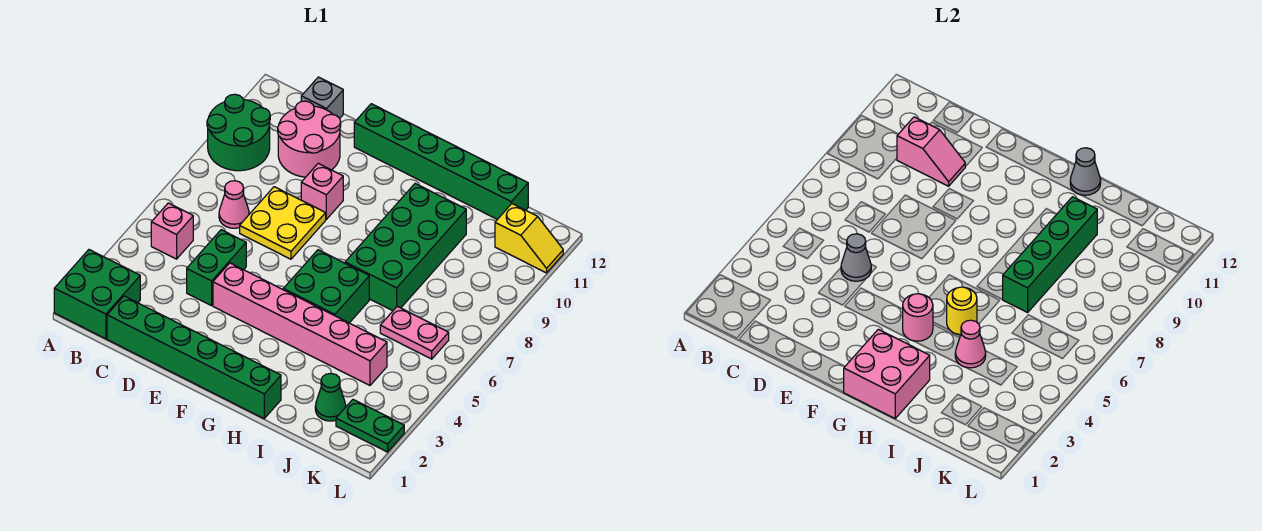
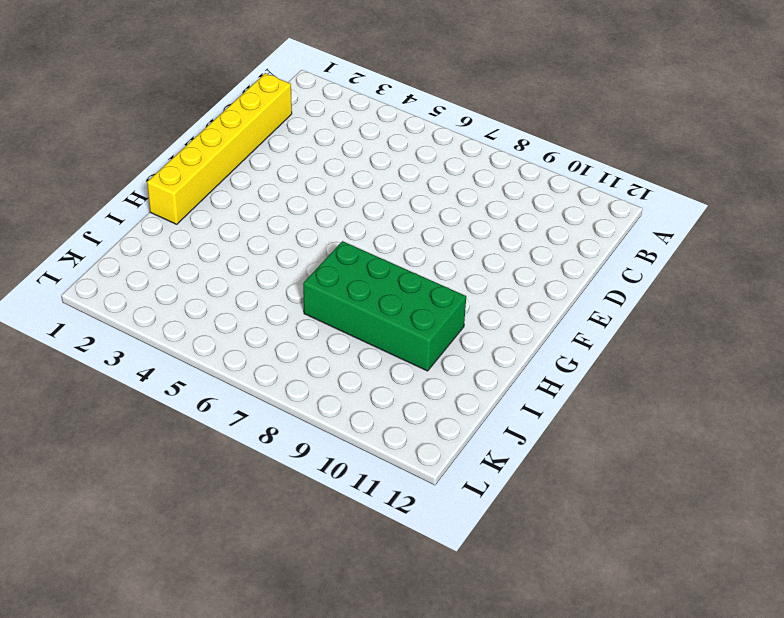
yellow brick C1:H1 level 1 -> green brick C1:H1 level 1
none -> green brick A1:B2 level 1
none -> green round brick A9:B10 level 1
none -> pink brick B5 level 1

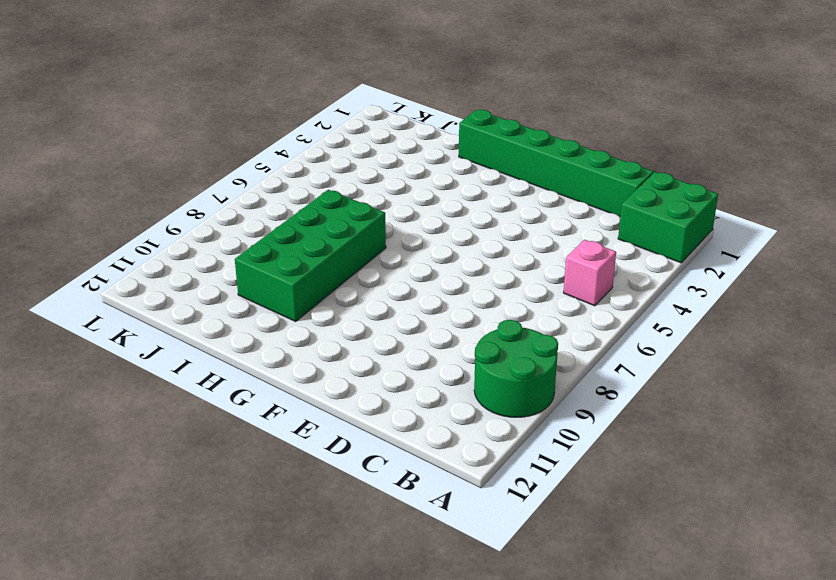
none -> pink cone C7 level 1
none -> pink round brick C10:D11 level 1
none -> grey brick C12 level 1

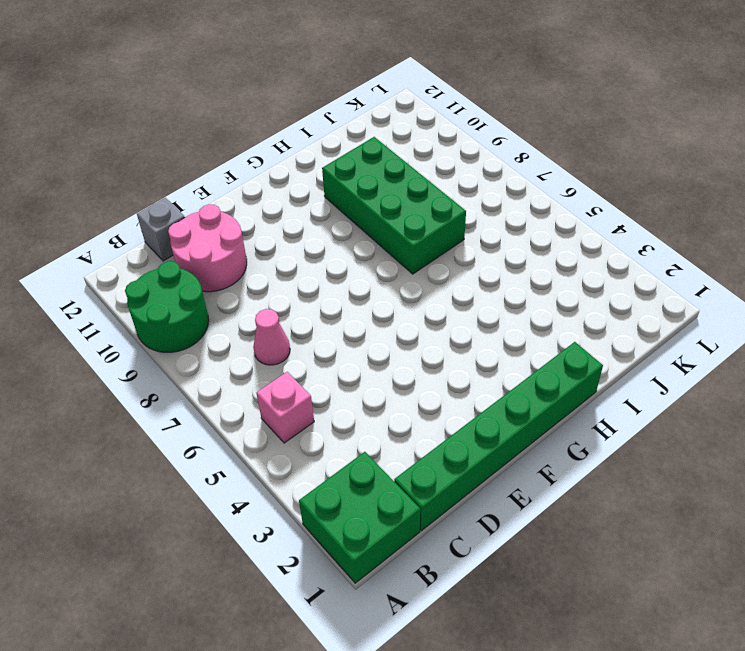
none -> green brick D4:D5 level 1
none -> yellow plate D7:E8 level 1
none -> pink brick E4:J4 level 1

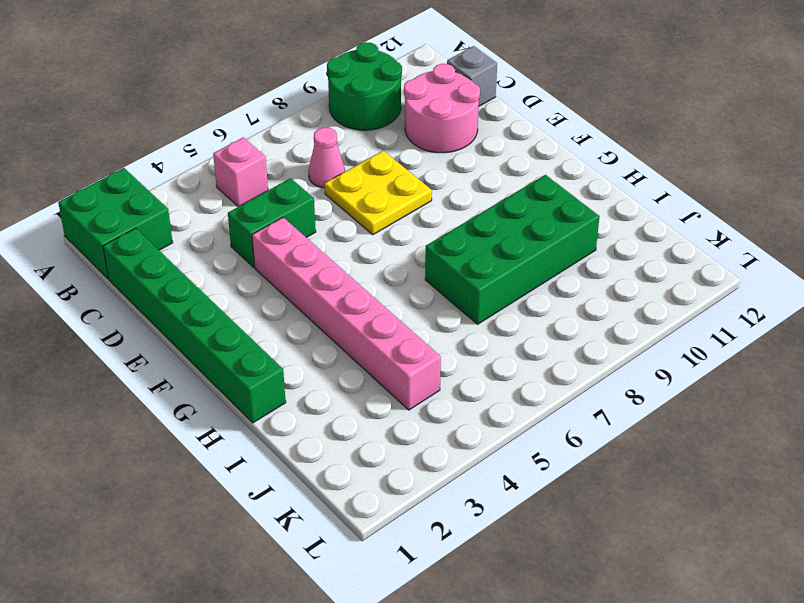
none -> pink brick E9 level 1
none -> green brick E12:J12 level 1
none -> green brick G5:H6 level 1

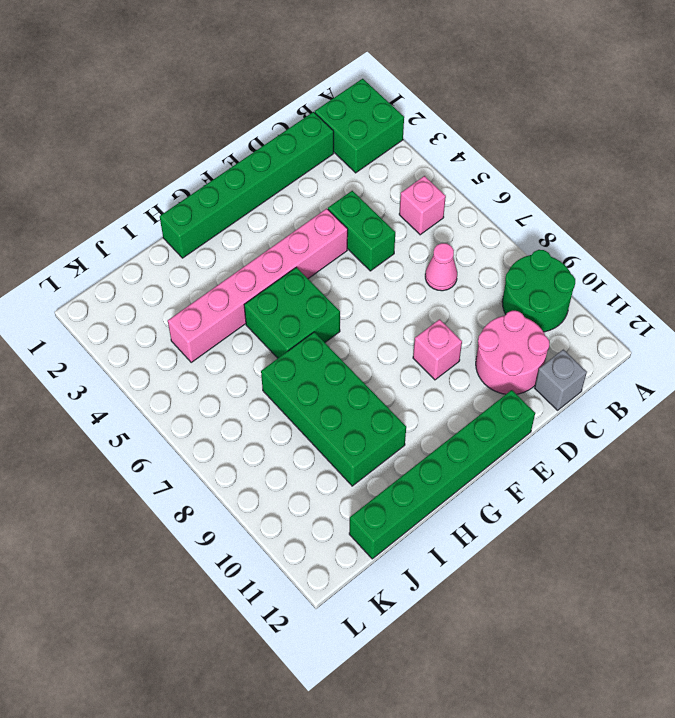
none -> yellow plate D7:E8 level 1
none -> green cone J2 level 1
none -> pink plate J6:K6 level 1

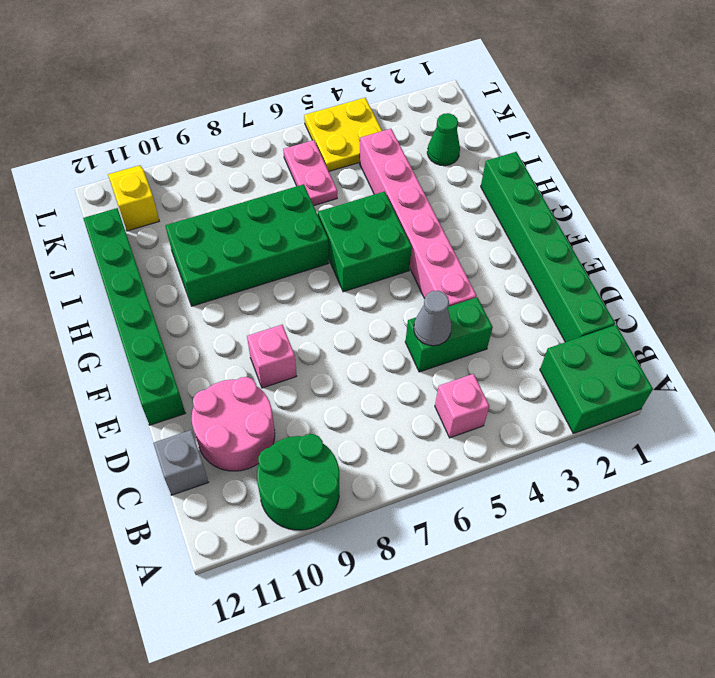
yellow plate K4:L5 level 1 -> yellow plate D7:E8 level 1
none -> pink cone C7 level 1
none -> green plate K2:L2 level 1
none -> pink slope C10:D10 level 2 top C

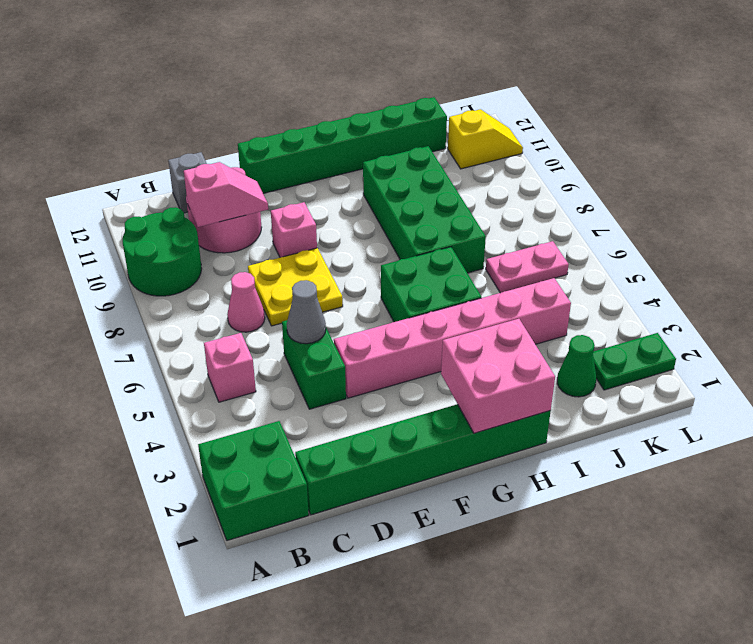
none -> pink round brick G4 level 2
none -> yellow round brick H5 level 2
none -> grey cone H12 level 2

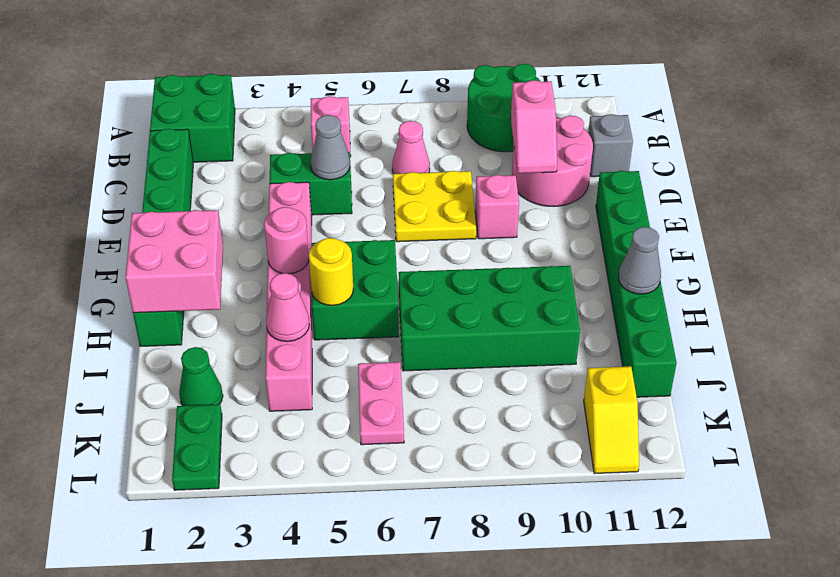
none -> green brick I7:I10 level 2

